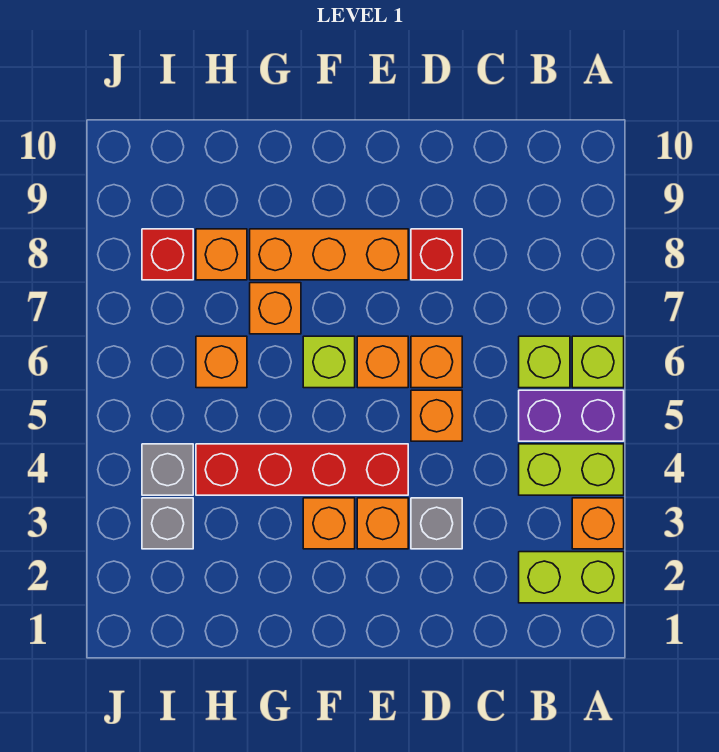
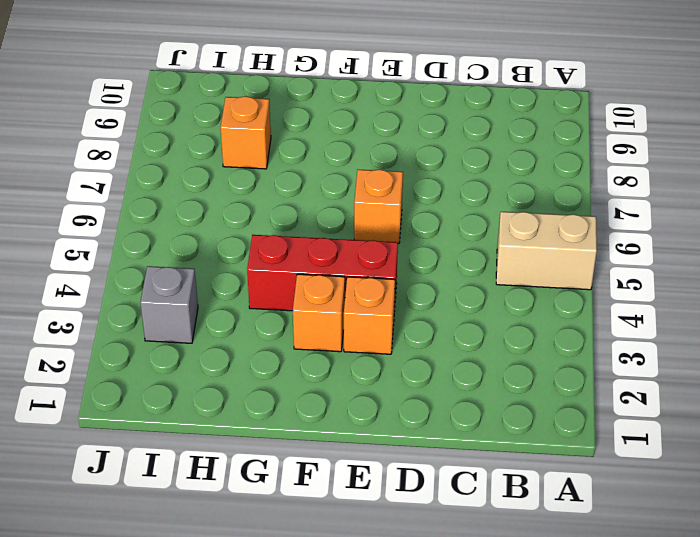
tan brick A5:B5 level 1 -> purple brick A5:B5 level 1
red brick E4:G4 level 1 -> red brick E4:H4 level 1
none -> lime brick A2:B2 level 1
none -> orange brick A3 level 1
none -> lime brick A4:B4 level 1

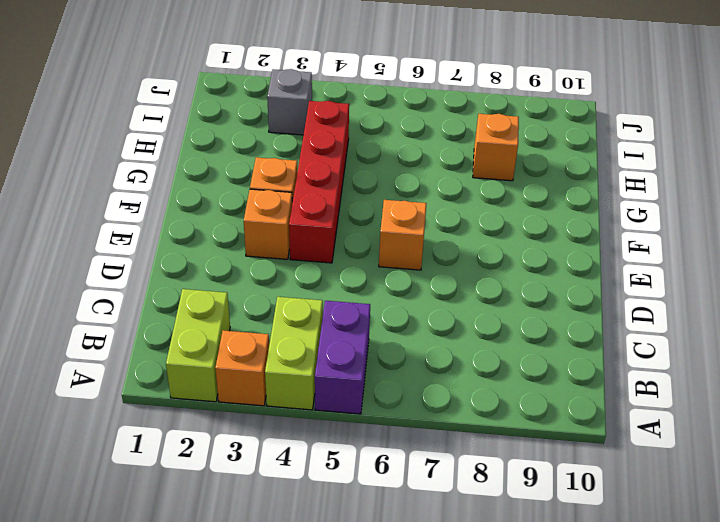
none -> lime brick A6 level 1
none -> lime brick B6 level 1
none -> grey brick D3 level 1

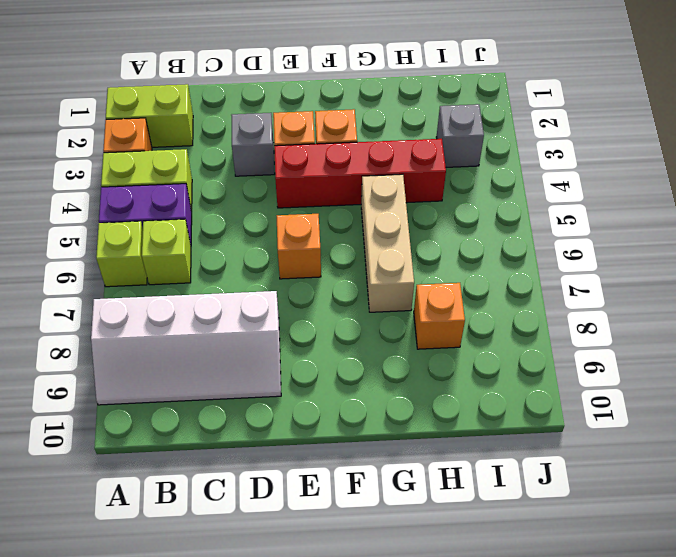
white slope A8:D9 level 1 top 8 -> red brick D8 level 1
tan brick G5:G7 level 1 -> orange brick G7 level 1
none -> orange brick D5 level 1
none -> orange brick D6 level 1
none -> orange brick E8:G8 level 1

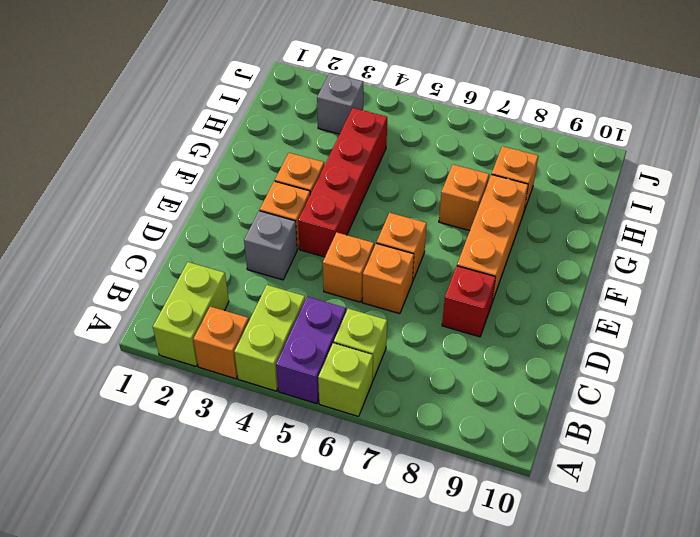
none -> lime brick F6 level 1
none -> orange brick H6 level 1
none -> grey brick I4 level 1

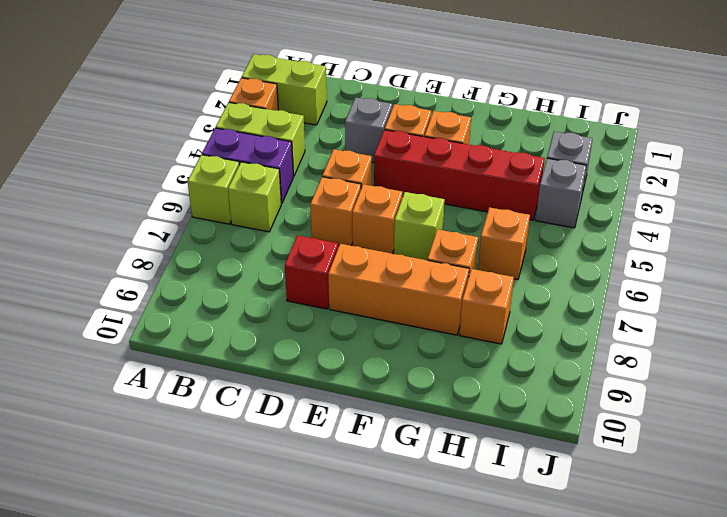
none -> red brick I8 level 1

